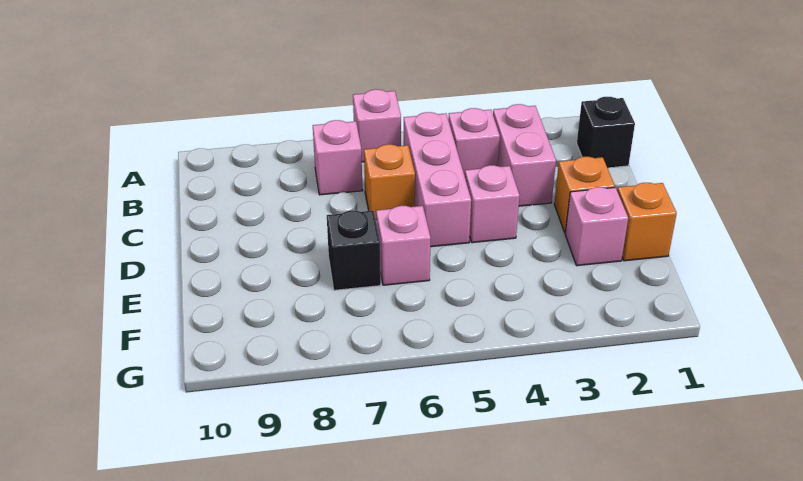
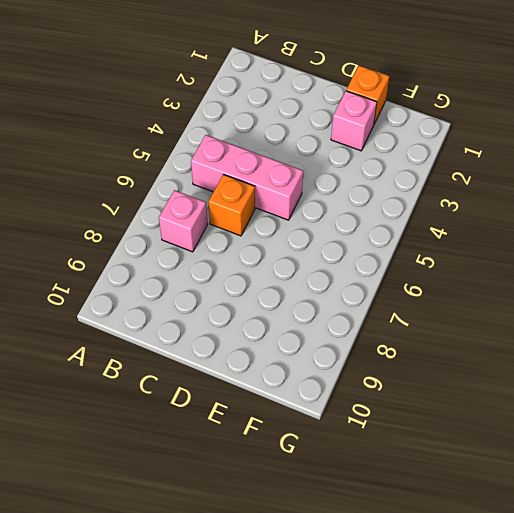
none -> pink brick A6 level 1
none -> black brick B1 level 1
none -> pink brick B3:C3 level 1

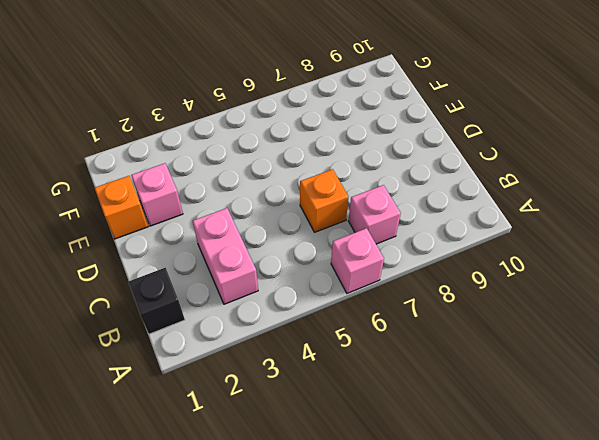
none -> pink brick B4 level 1
none -> pink brick B5:D5 level 1
none -> orange brick D2 level 1

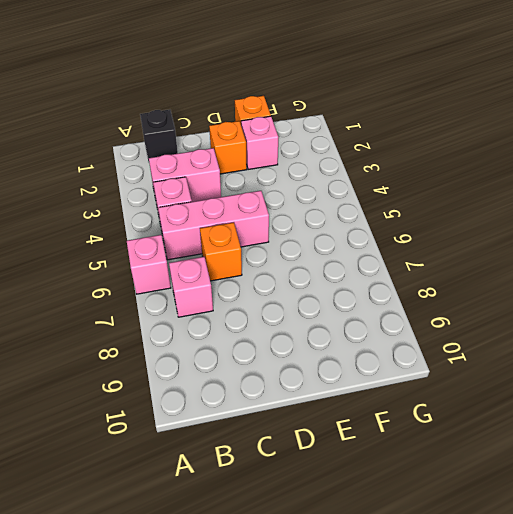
none -> pink brick D4 level 1
none -> pink brick E6 level 1
none -> black brick E7 level 1

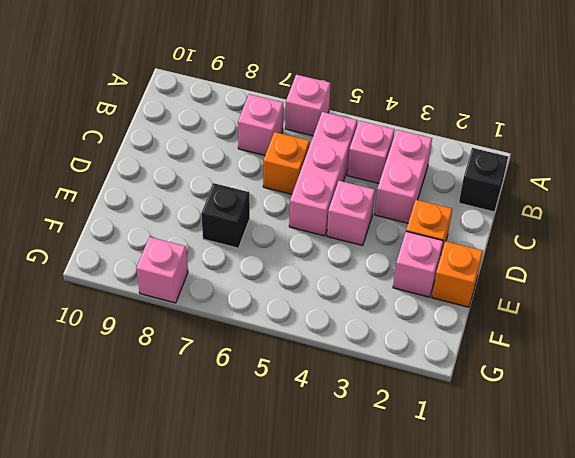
pink brick G8 level 1 -> pink brick E6 level 1

